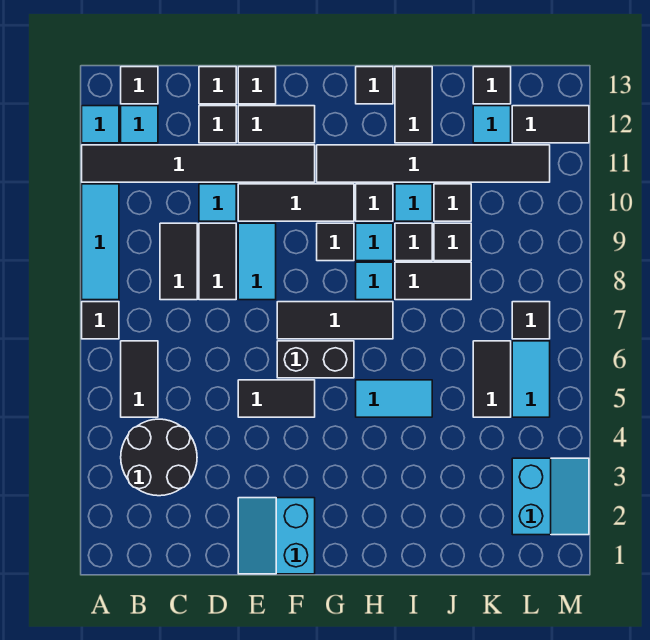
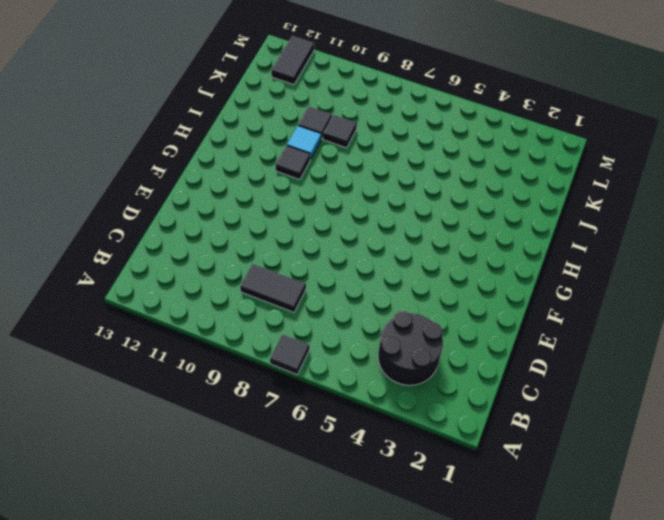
none -> cyan tile A8:A10 level 1
none -> black tile A11:F11 level 1
none -> cyan tile A12 level 1
none -> black tile B5:B6 level 1

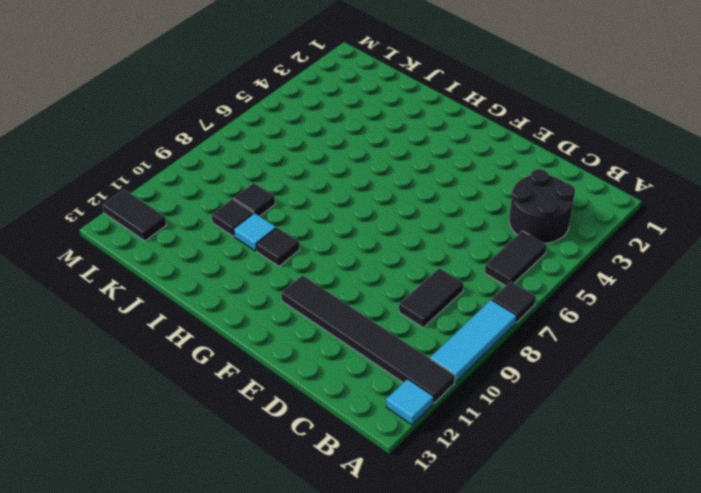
none -> cyan tile B12 level 1
none -> black tile B13 level 1
none -> black tile D8:D9 level 1
none -> cyan tile D10 level 1

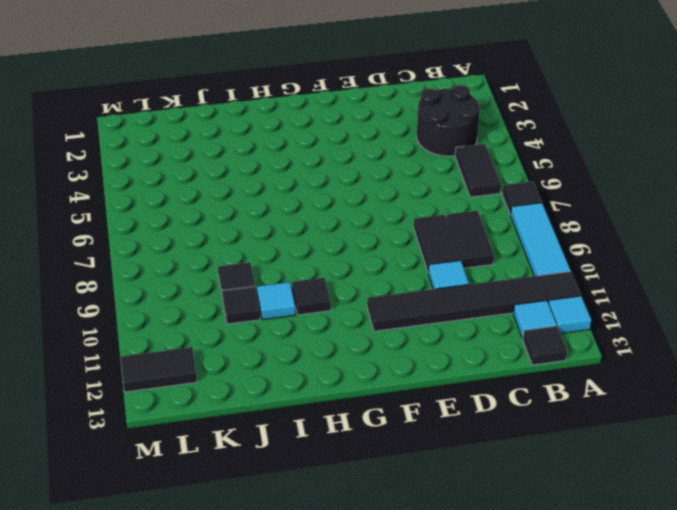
none -> black tile D12 level 1
none -> black tile D13 level 1
none -> cyan slope E1:F2 level 1 top F
none -> black tile E5:F5 level 1

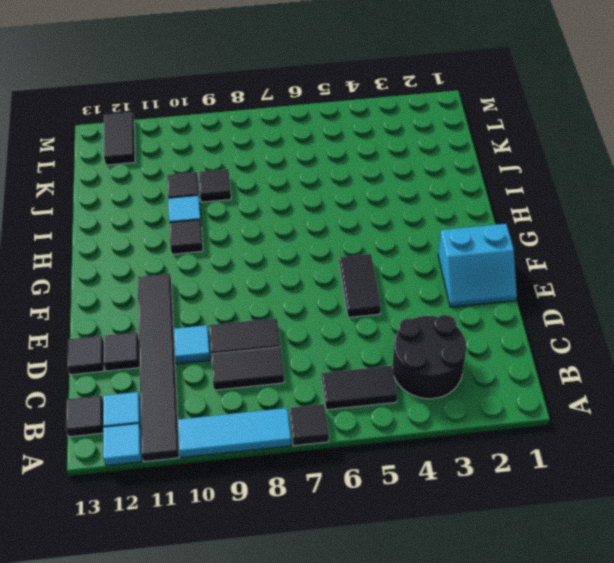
none -> cyan tile E8:E9 level 1
none -> black tile E10:G10 level 1
none -> black tile E12:F12 level 1
none -> black tile E13 level 1

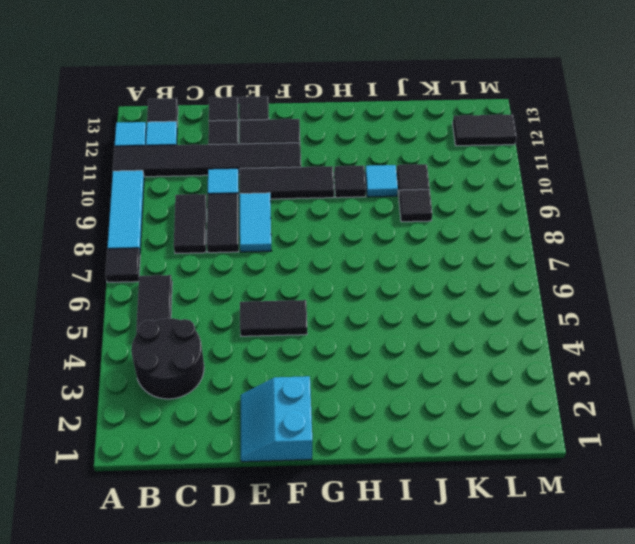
none -> black brick F6:G6 level 1
none -> black tile F7:H7 level 1
none -> black tile G9 level 1
none -> black tile G11:L11 level 1

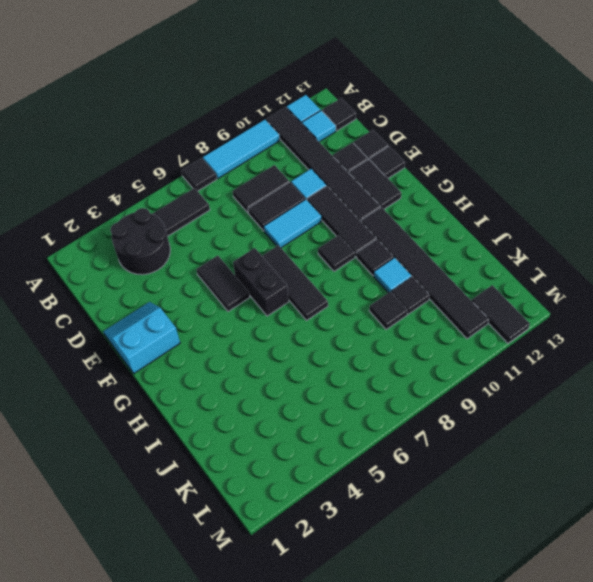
none -> cyan tile H5:I5 level 1
none -> cyan tile H8 level 1
none -> cyan tile H9 level 1
none -> black tile H13 level 1

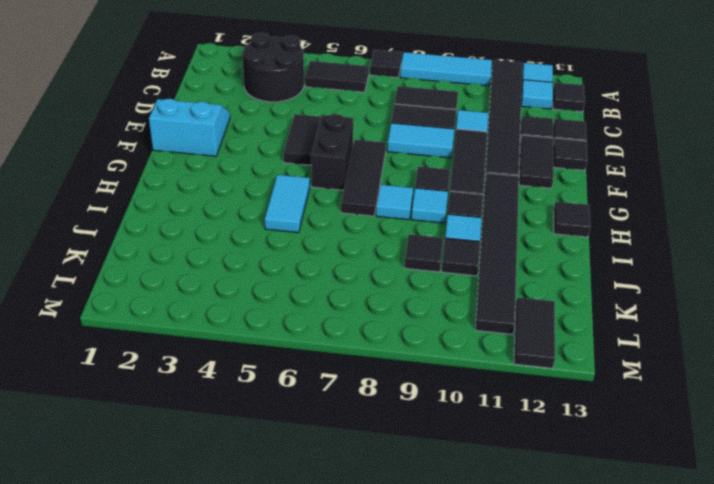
none -> black tile I8:J8 level 1
none -> black tile I9 level 1
none -> black tile I12:I13 level 1
none -> black tile K5:K6 level 1

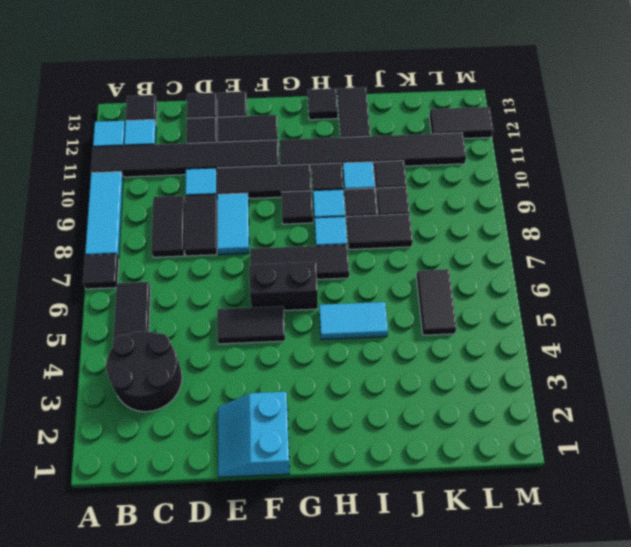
none -> cyan tile K12 level 1
none -> black tile K13 level 1
none -> cyan slope L2:M3 level 1 top L
none -> cyan tile L5:L6 level 1

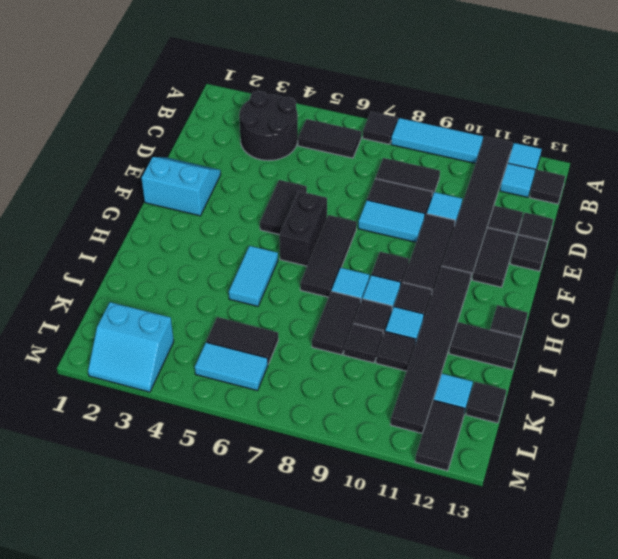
none -> black tile L7 level 1

